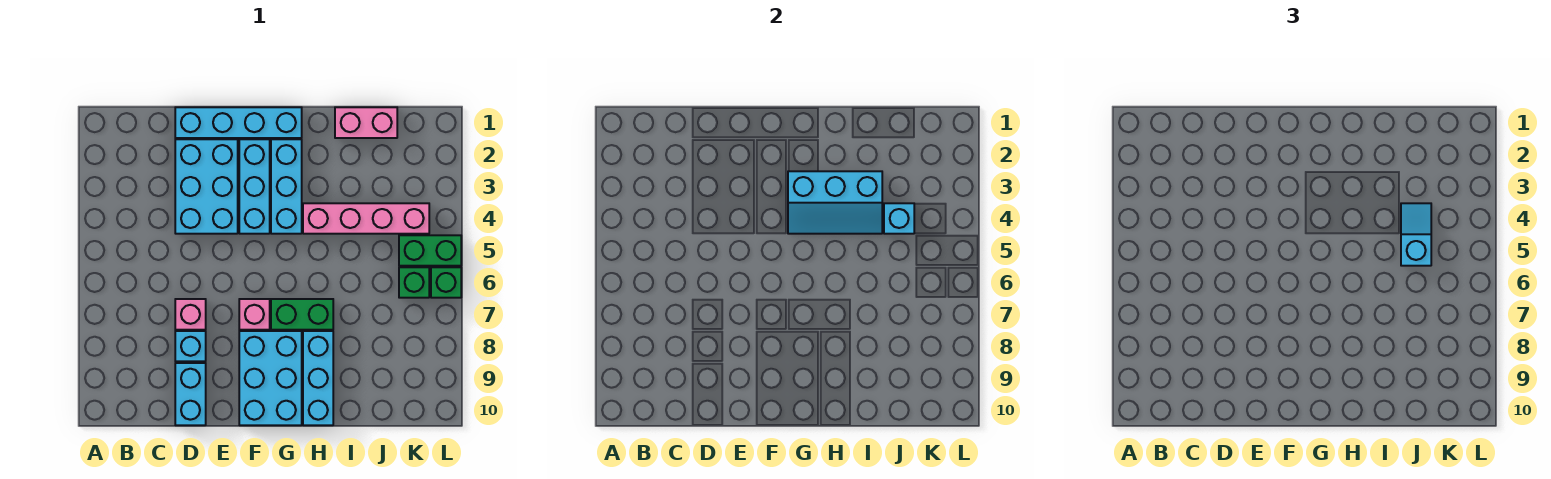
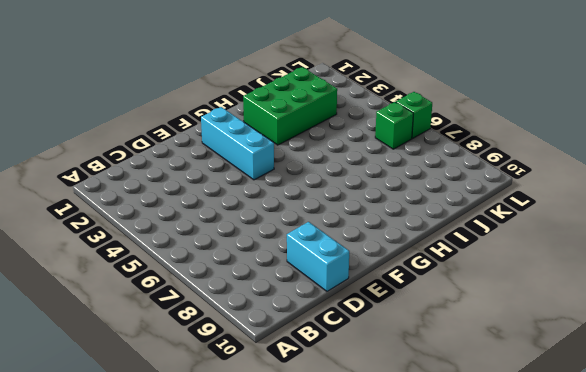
green brick H2:J3 level 1 -> none
none -> cyan brick D1:G1 level 1
none -> cyan brick D2:E4 level 1
none -> pink brick D7 level 1

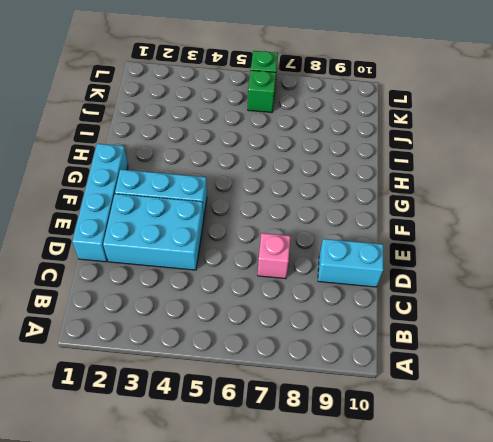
none -> cyan brick D8 level 1
none -> pink brick F7 level 1
none -> cyan brick F8:G10 level 1

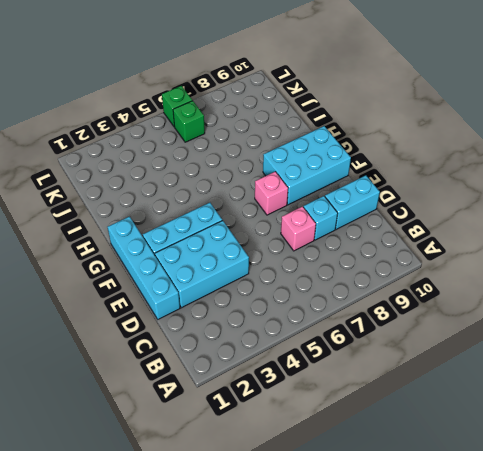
none -> cyan brick G2:G4 level 1
none -> green brick G7:H7 level 1
none -> pink brick H4:K4 level 1

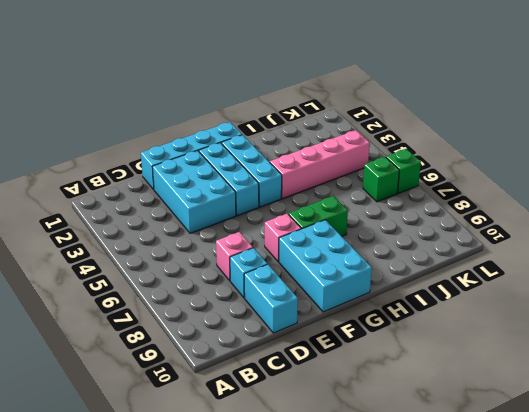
none -> cyan brick H8:H10 level 1
none -> pink brick I1:J1 level 1
none -> green brick K5:L5 level 1

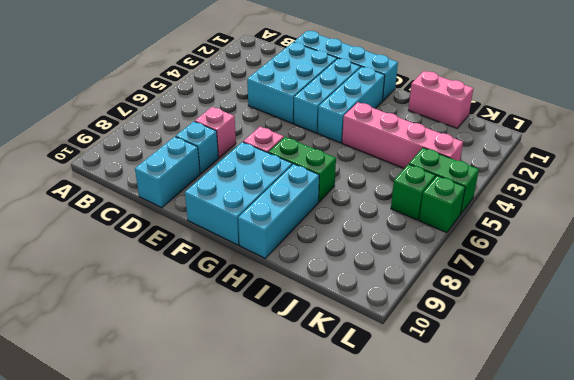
none -> cyan slope G3:I4 level 2 top 3
none -> cyan brick J4 level 2
none -> cyan slope J4:J5 level 3 top 5

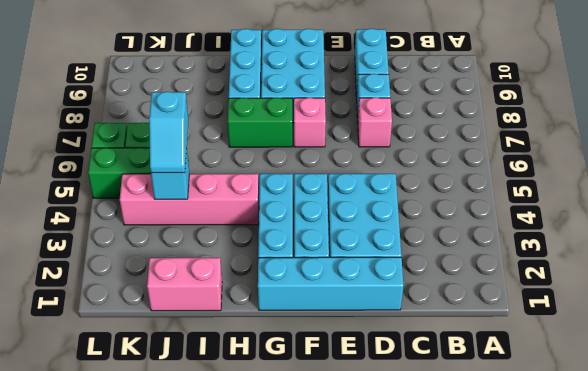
none -> cyan slope G3:I4 level 2 top 3

